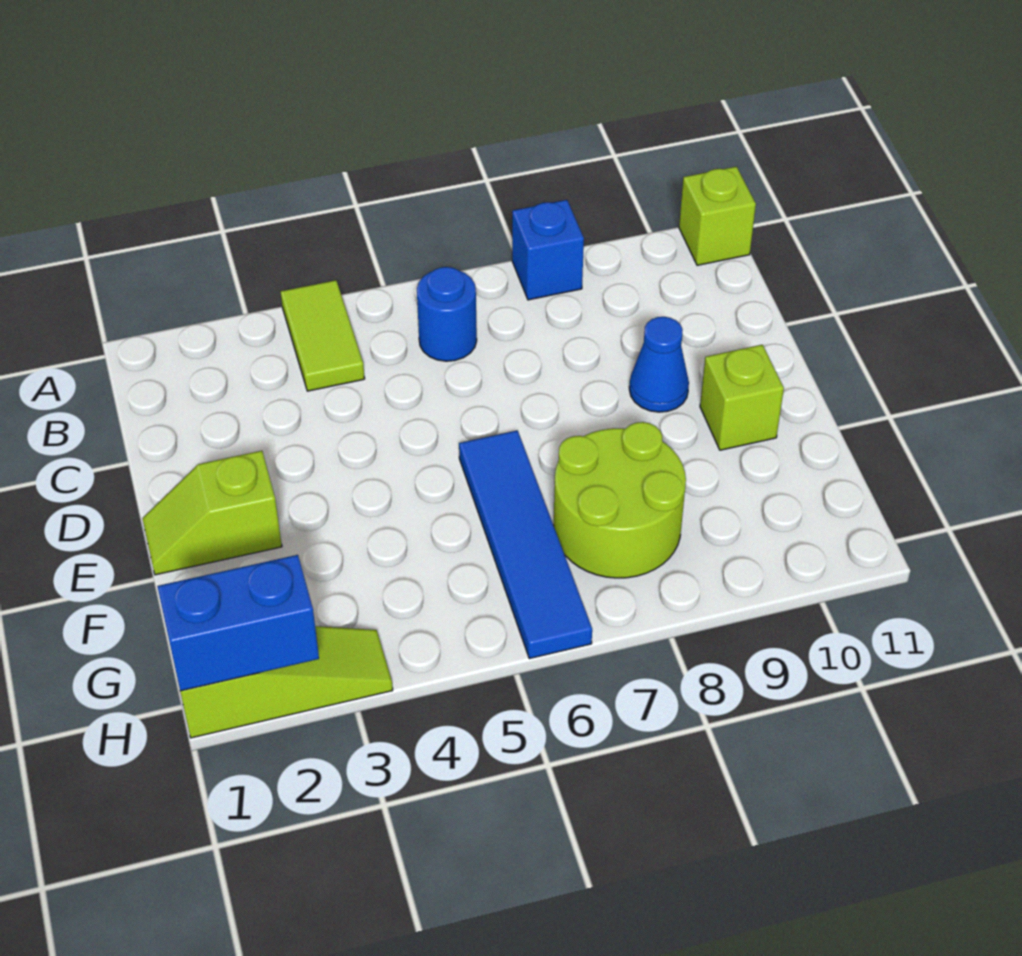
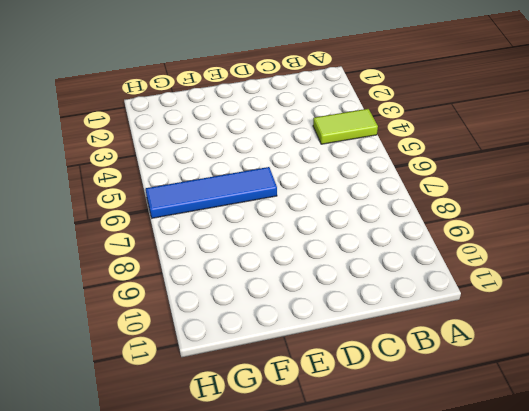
none -> blue brick A8 level 1
none -> lime brick A11 level 1

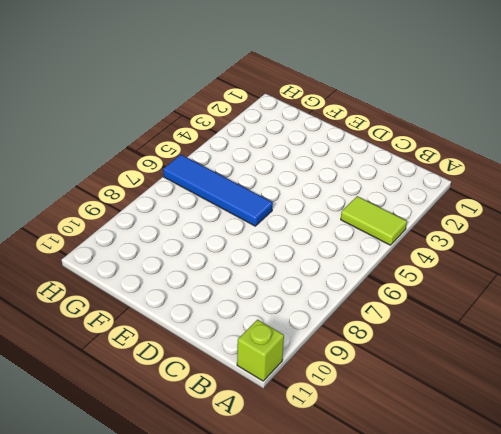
none -> blue brick A8 level 1
none -> blue round brick B6 level 1

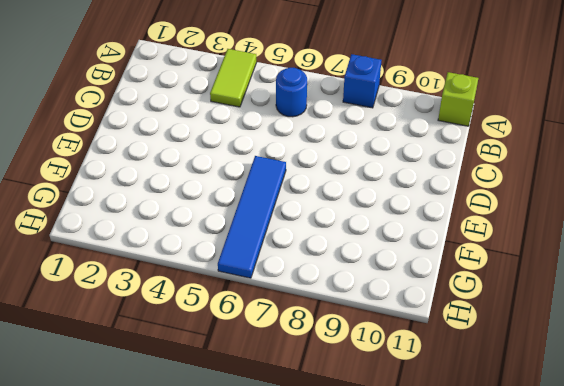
none -> blue cone D9 level 1
none -> lime slope E1:E2 level 1 top 2

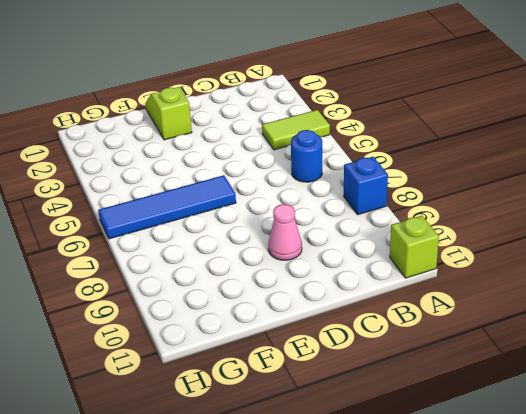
pink cone D9 level 1 -> blue cone D9 level 1
none -> lime brick E10 level 1
none -> lime round brick F7:G8 level 1

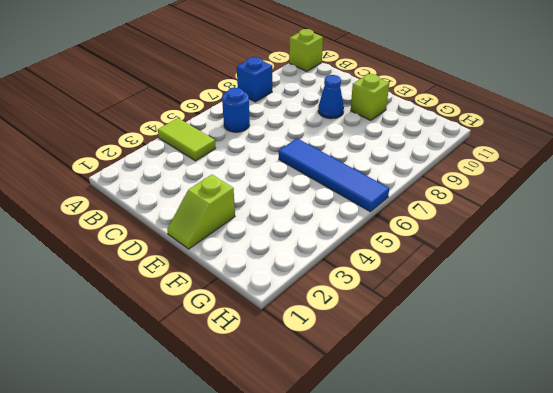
none -> lime round brick F7:G8 level 1
none -> lime slope H1:H3 level 1 top 1

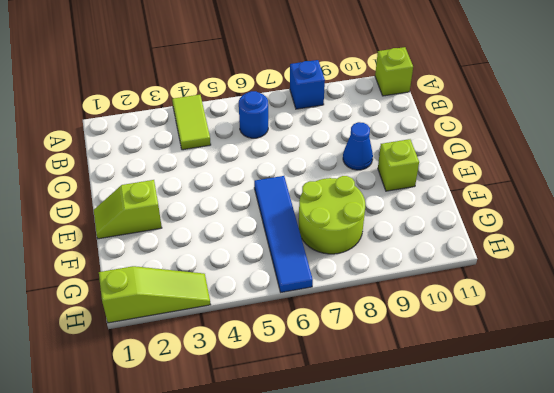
none -> blue brick H1:H2 level 2

